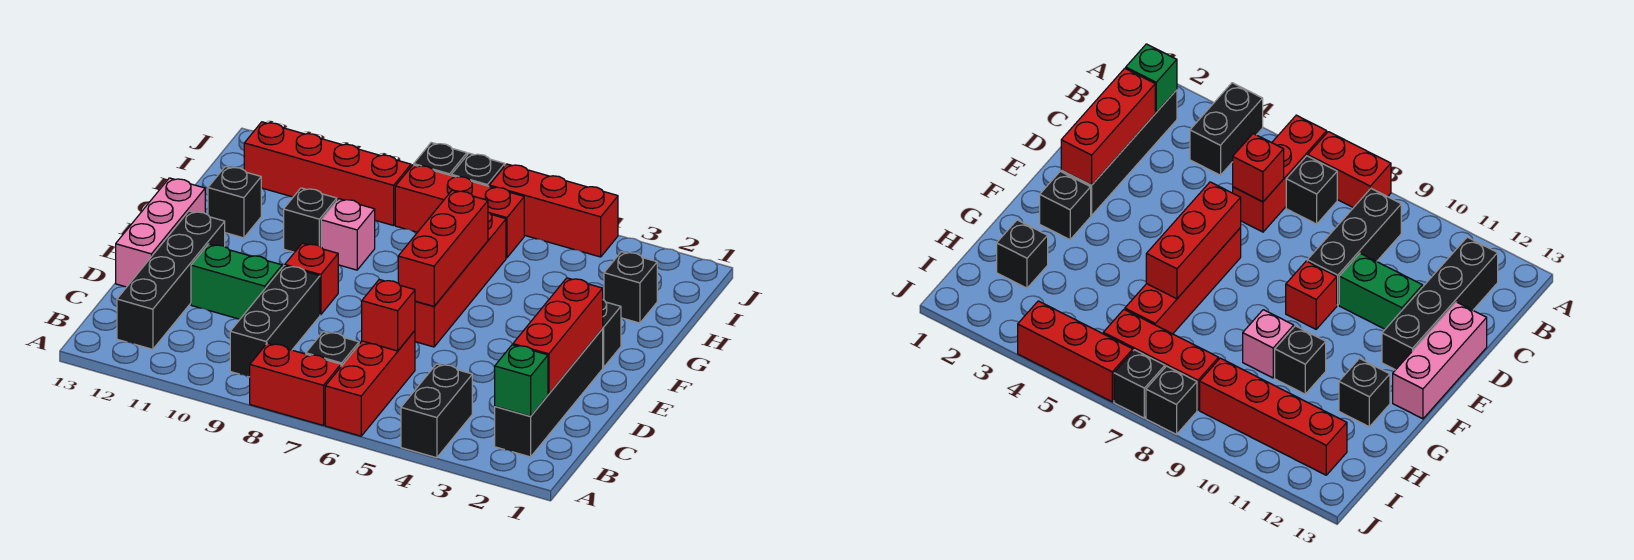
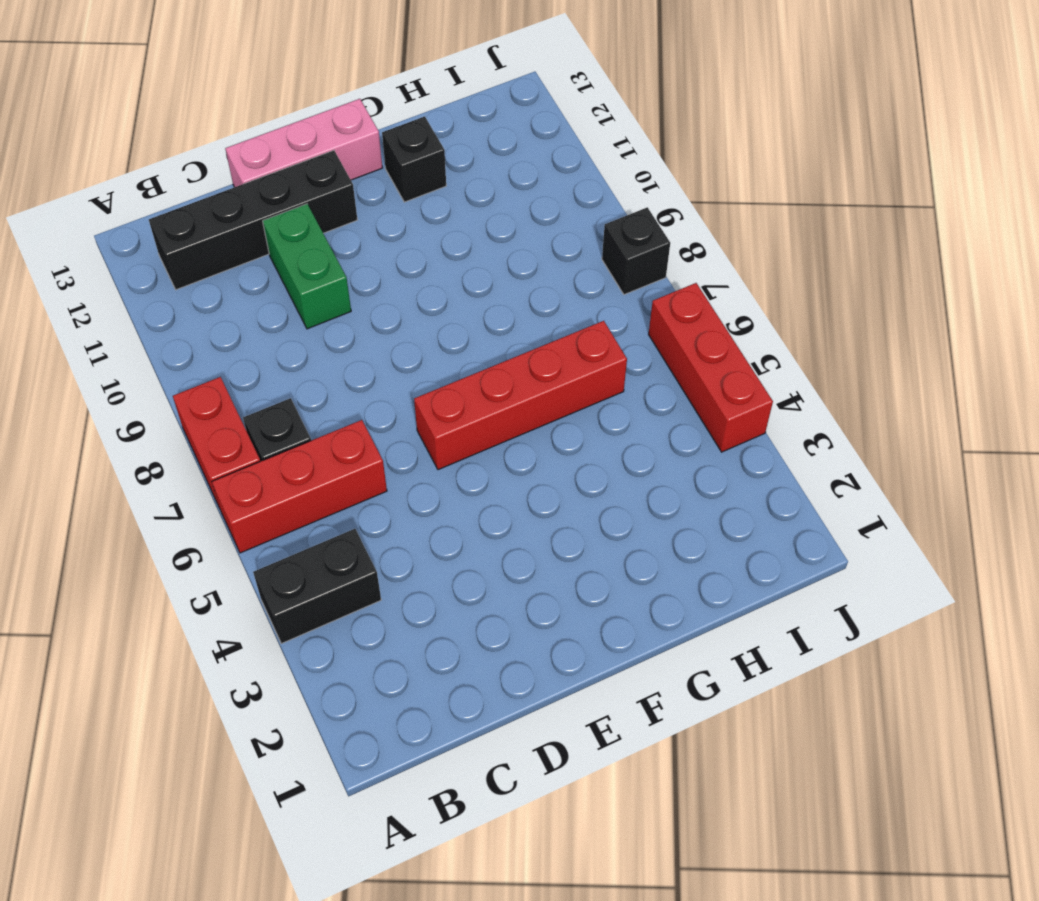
none -> black brick B2:E2 level 1
none -> black brick B9:D9 level 1
none -> red brick E9 level 1

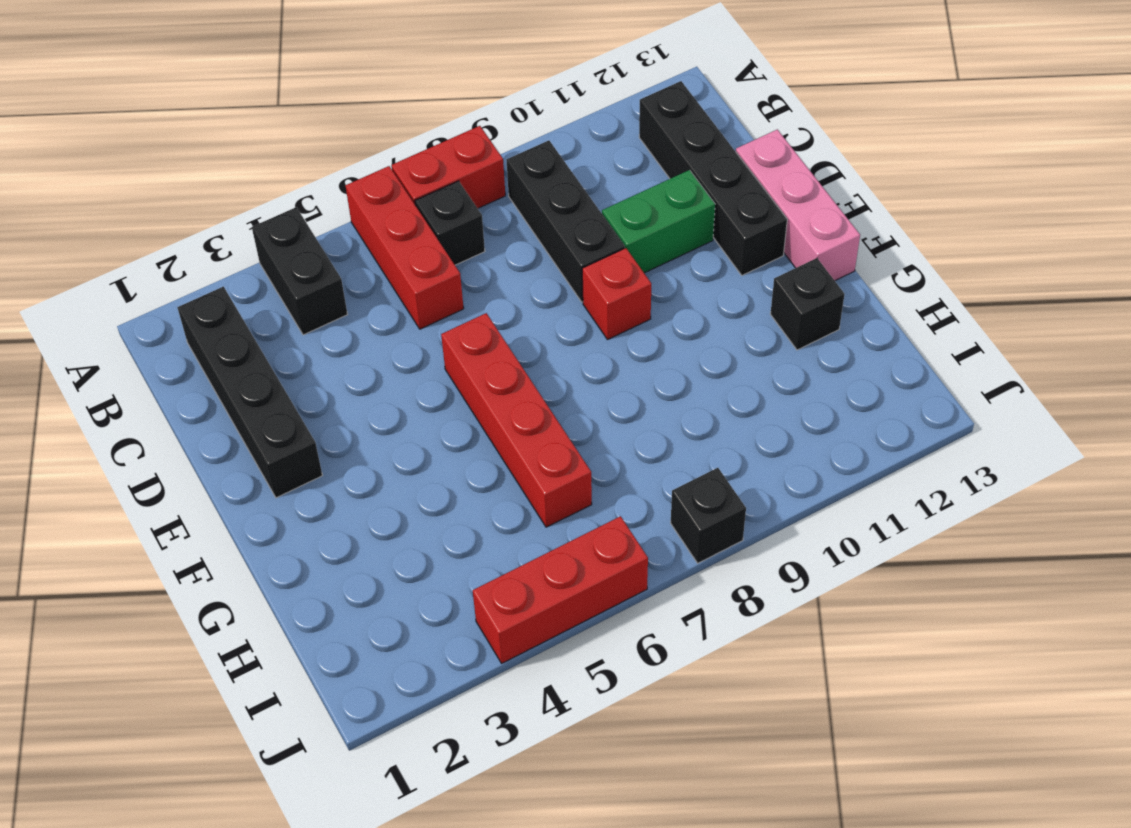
none -> black brick F2 level 1
none -> pink brick G9 level 1
none -> black brick G10 level 1

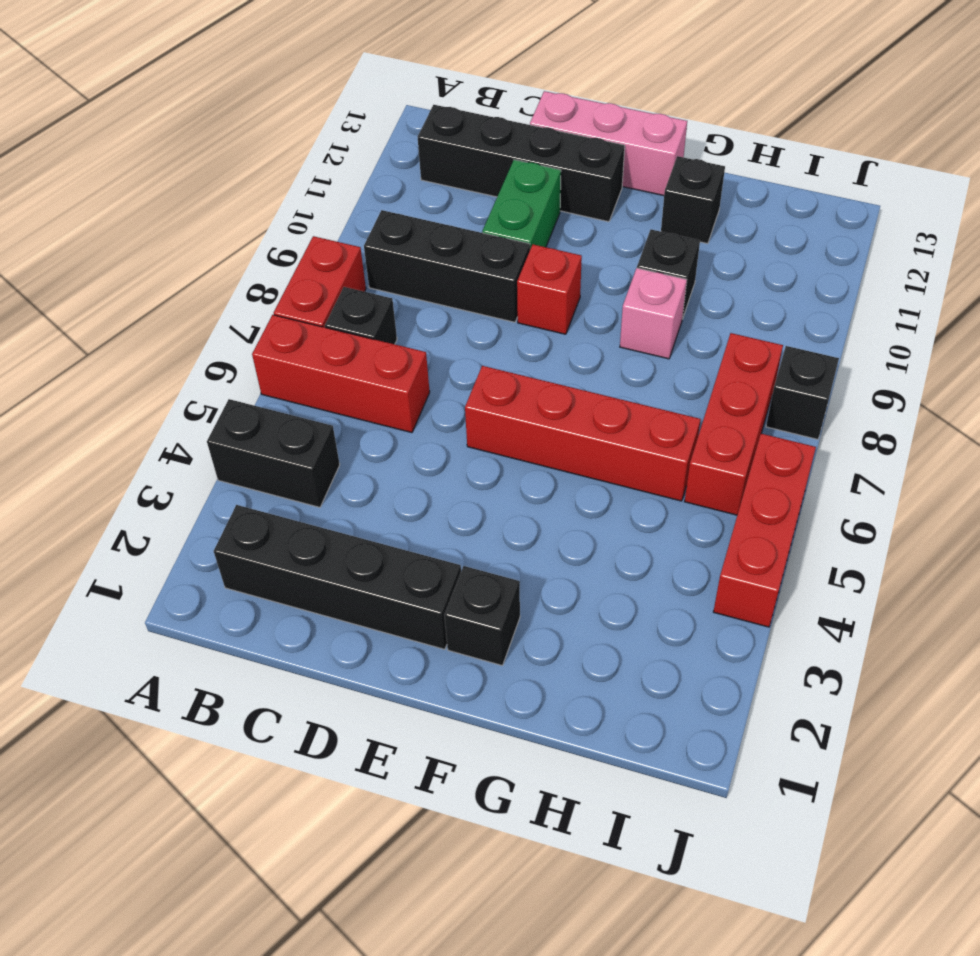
none -> black brick H2 level 1
none -> red brick I9:I12 level 1
none -> black brick J7 level 1

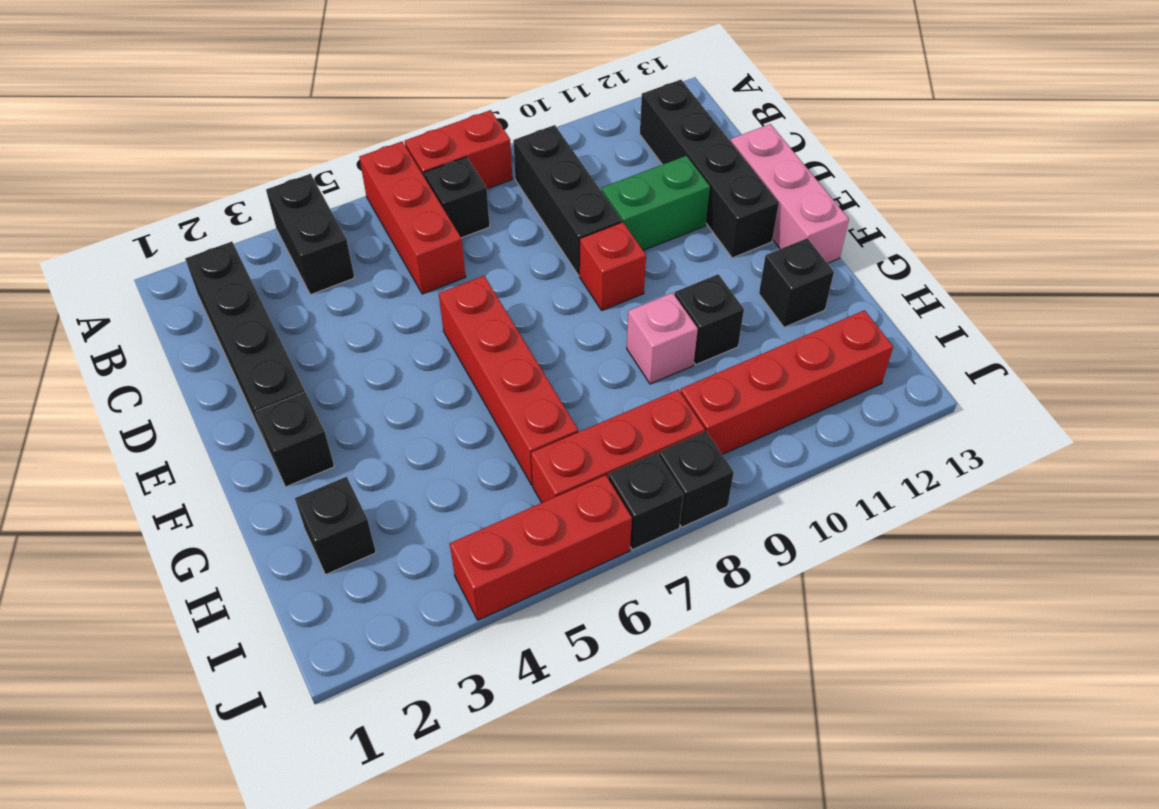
none -> green brick B2 level 2
none -> red brick C2:E2 level 2
none -> red brick C6 level 2

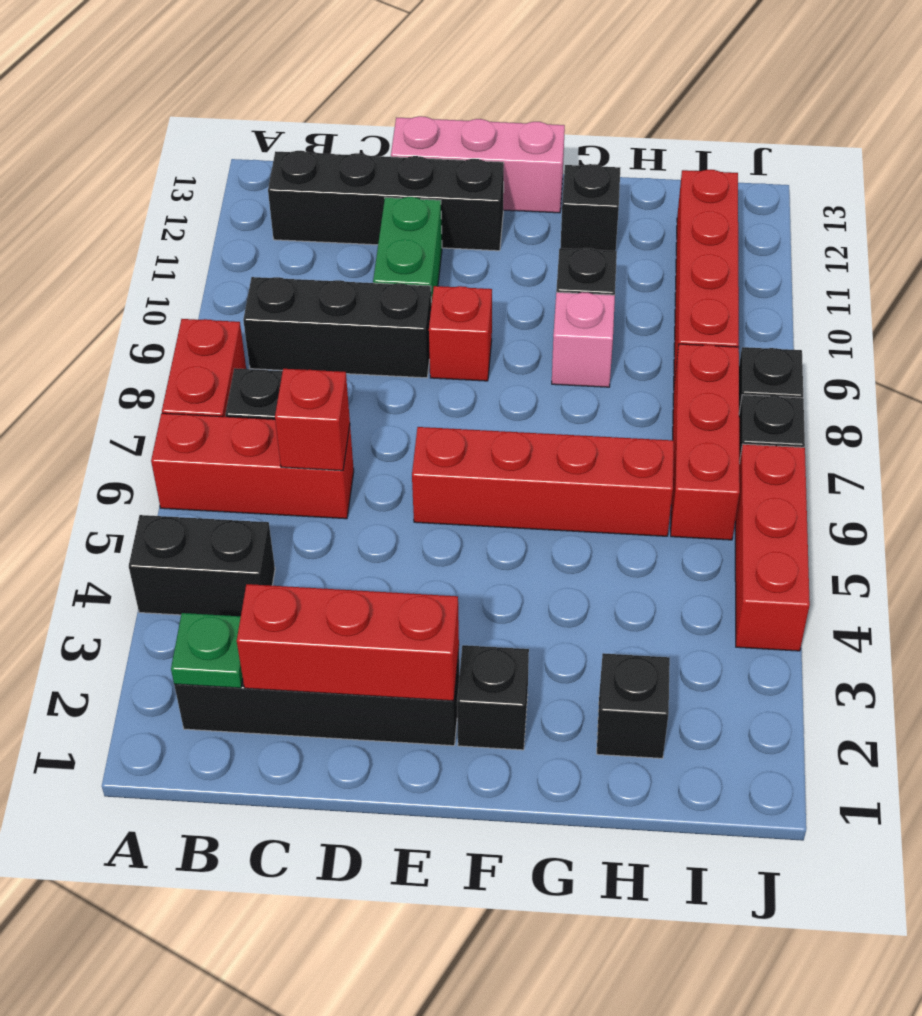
green plate B2 level 2 -> green brick B2 level 2
none -> red brick E6:G6 level 2

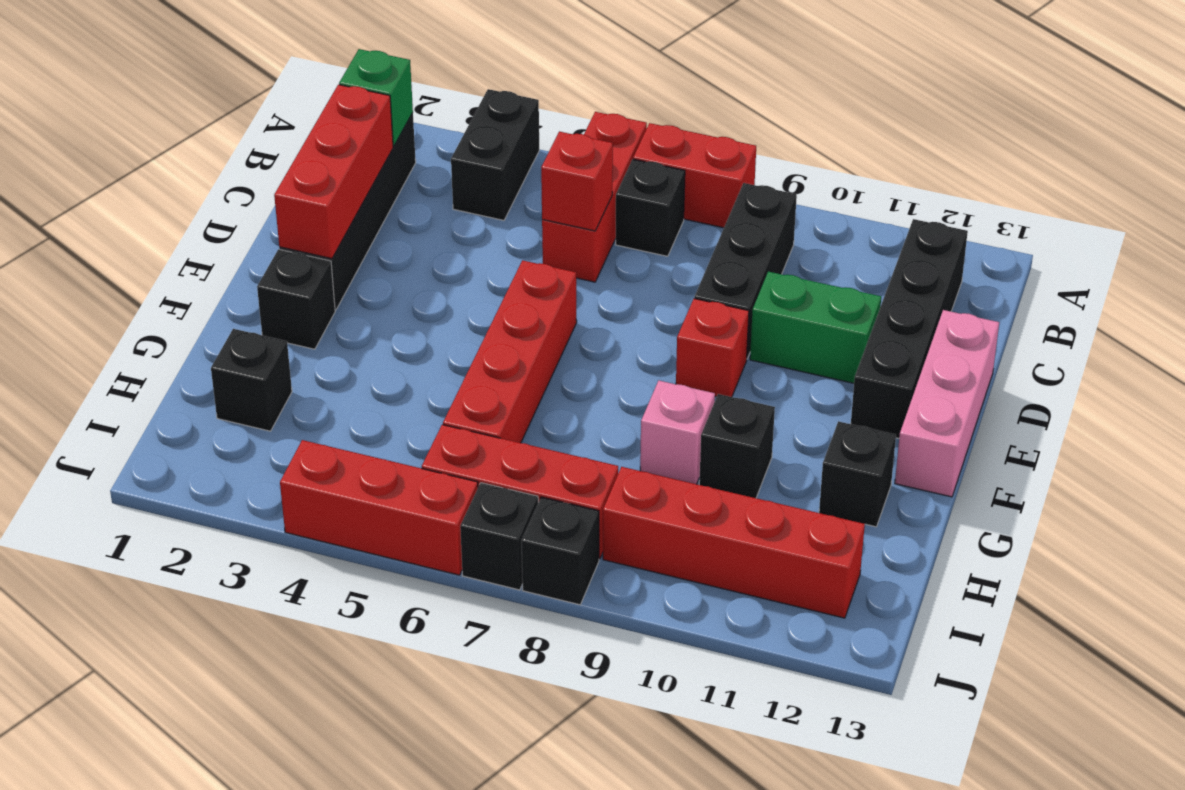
none -> red brick E6:G6 level 2

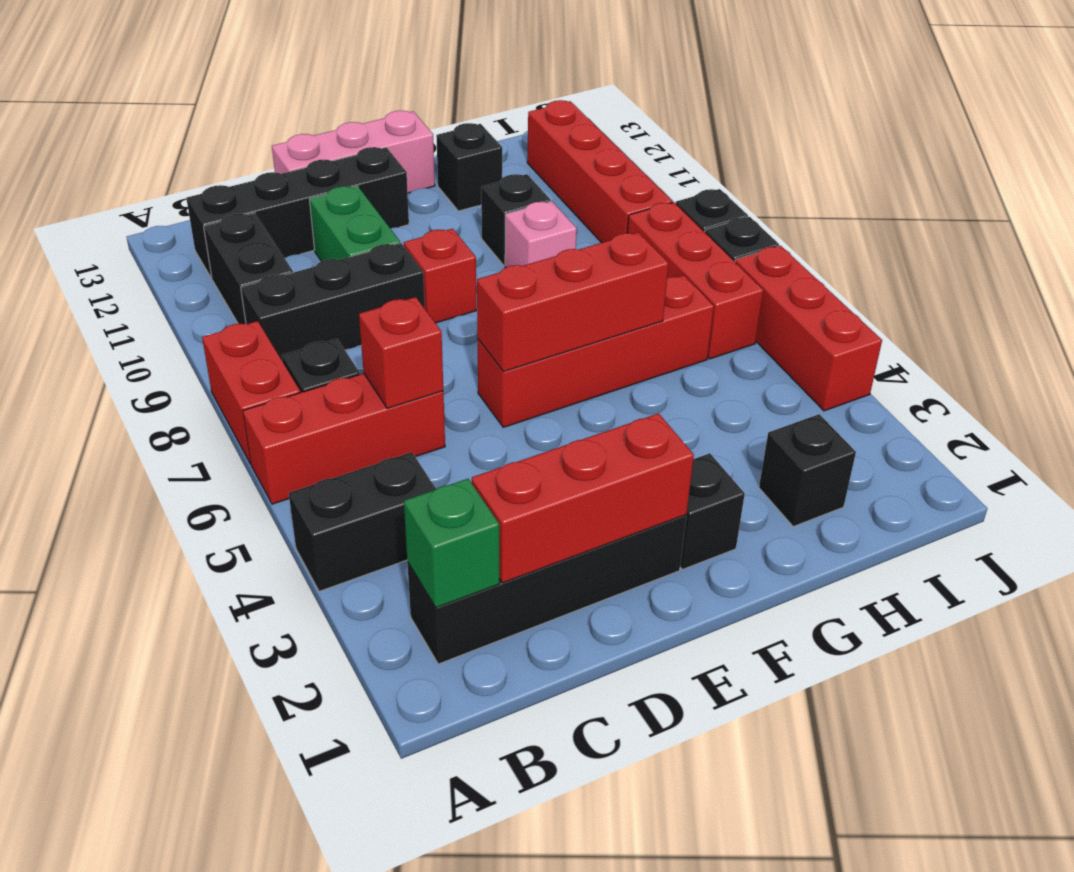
black brick B10:B11 level 1 -> none

